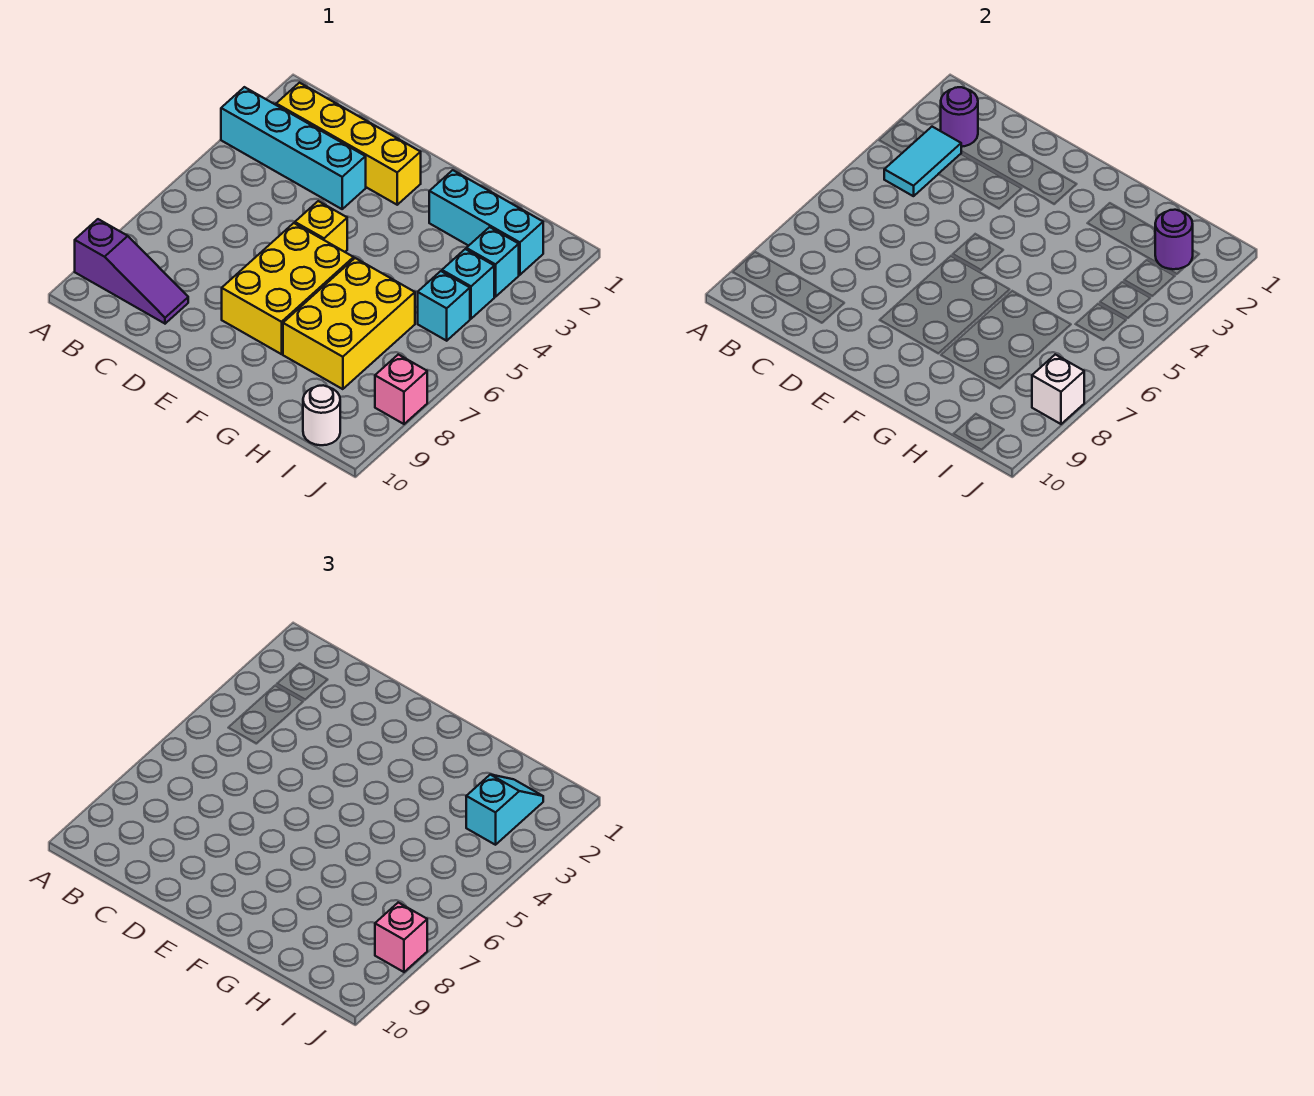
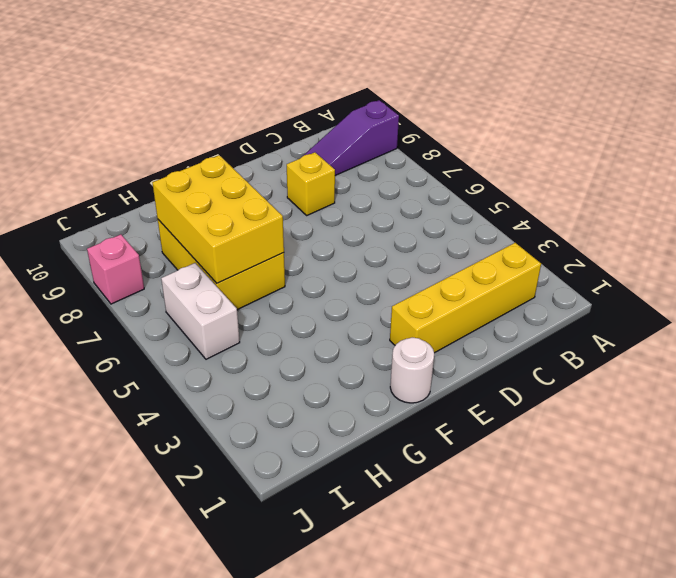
yellow brick D8 level 1 -> yellow brick E5 level 1
white round brick F1 level 1 -> white round brick I10 level 1
yellow brick G6:H8 level 2 -> yellow brick E6:F8 level 1
white brick I5:I6 level 1 -> cyan brick I5 level 1
none -> cyan brick A3:D3 level 1
none -> cyan brick G2:I2 level 1
none -> cyan brick I3 level 1

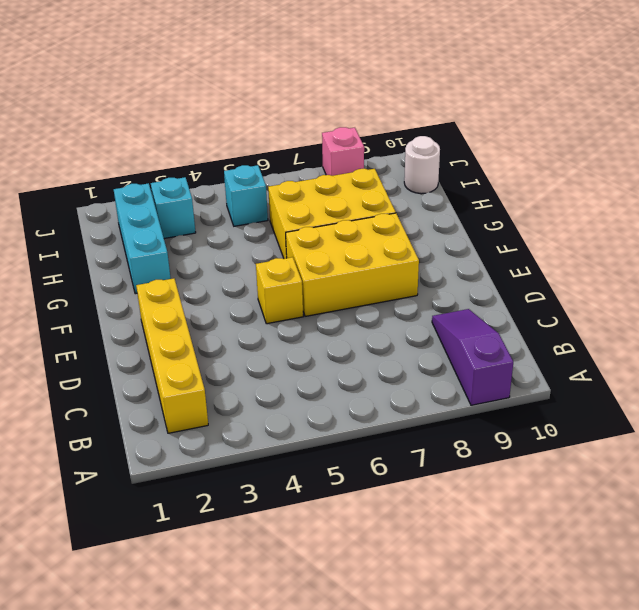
none -> cyan brick A3:D3 level 1
none -> cyan brick I4 level 1
none -> purple round brick B2 level 2

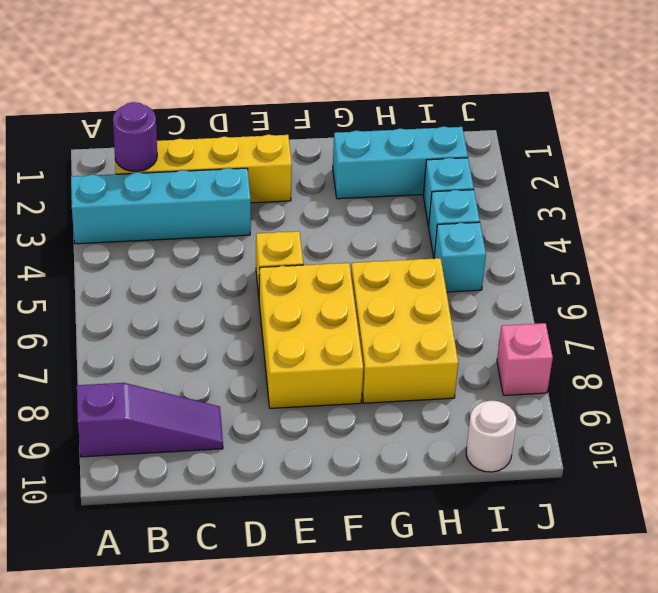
none -> cyan tile B3:B4 level 2
none -> purple round brick I2 level 2
none -> white brick J8 level 2

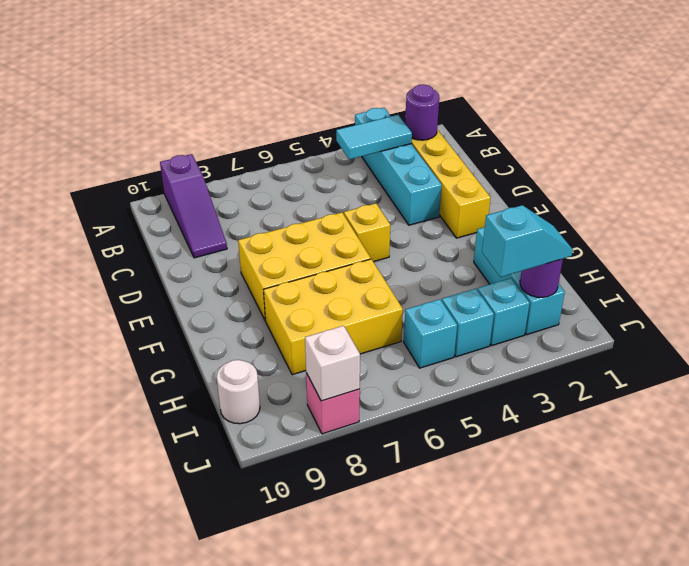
none -> pink brick J8 level 3

